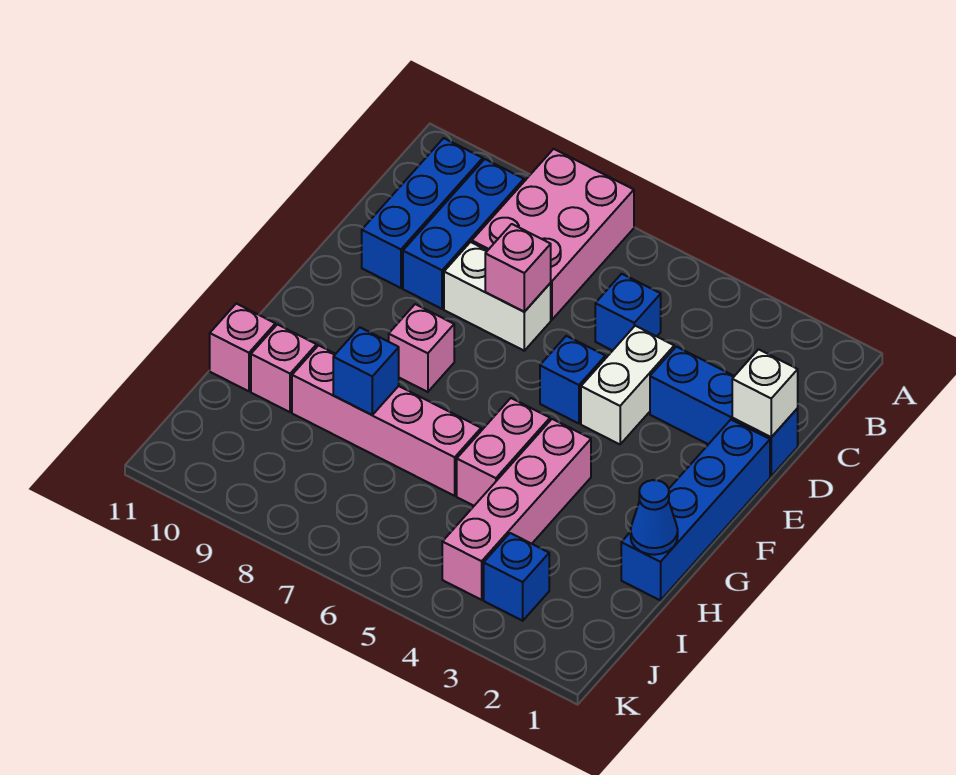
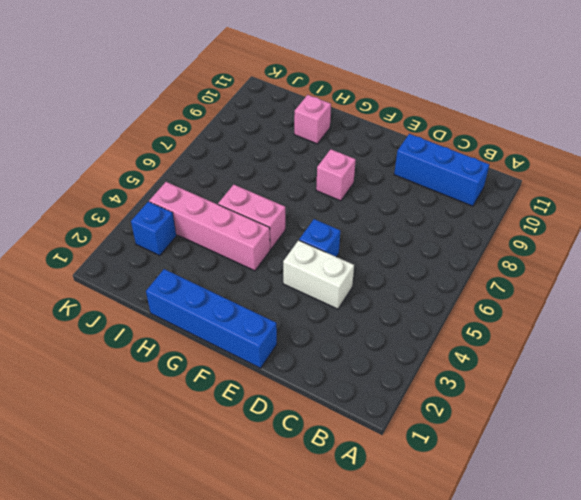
none -> pink brick A7:C8 level 1
none -> blue brick B9:D9 level 1
none -> blue brick C5 level 1

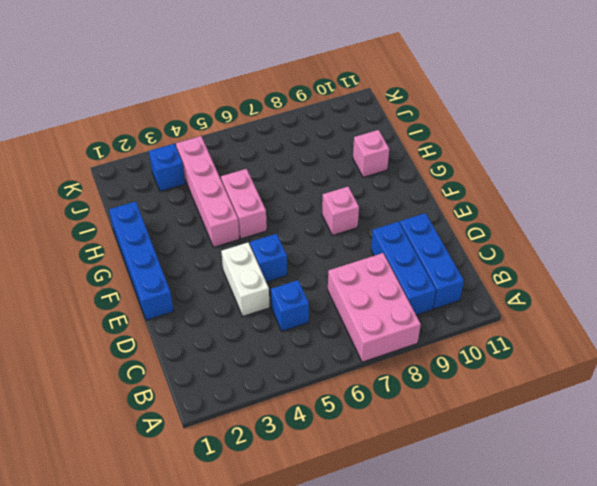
none -> blue brick D1:D3 level 1
none -> white brick D7:D8 level 1
none -> pink brick H6:H9 level 1

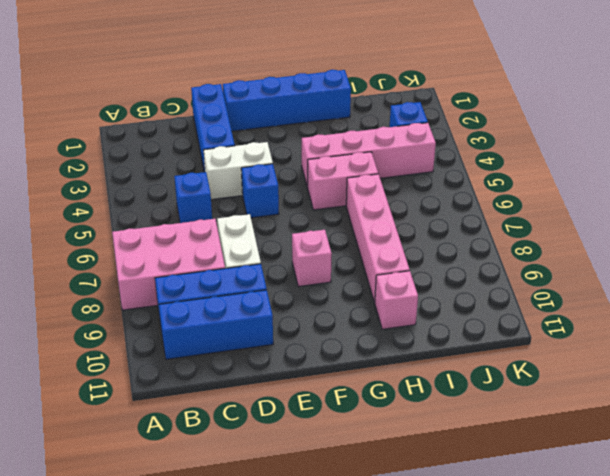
none -> pink brick H11 level 1
none -> white brick D1 level 2
none -> pink brick D7 level 2

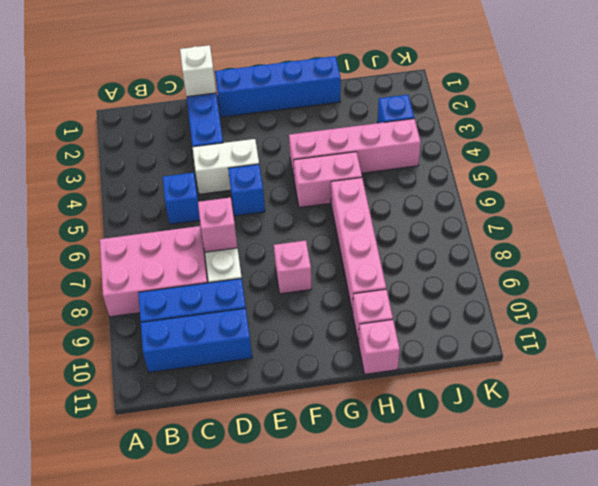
none -> blue cone H1 level 2
none -> blue brick H8 level 2

